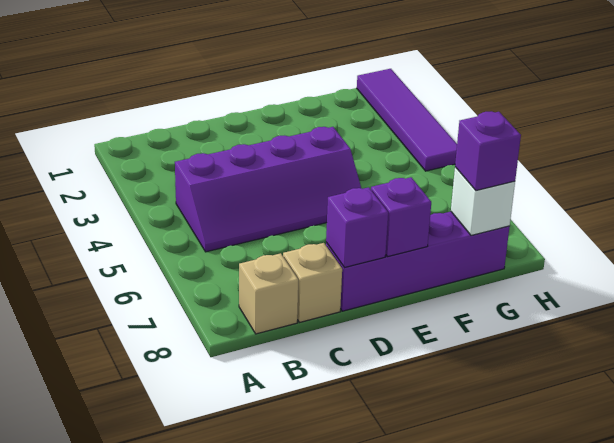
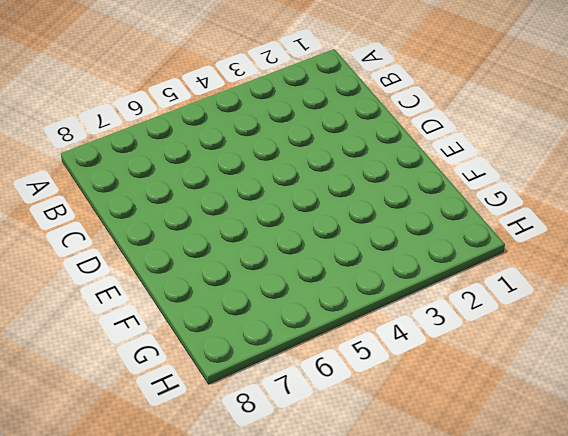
none -> purple slope B4:E5 level 1 top 4
none -> tan brick B8 level 1

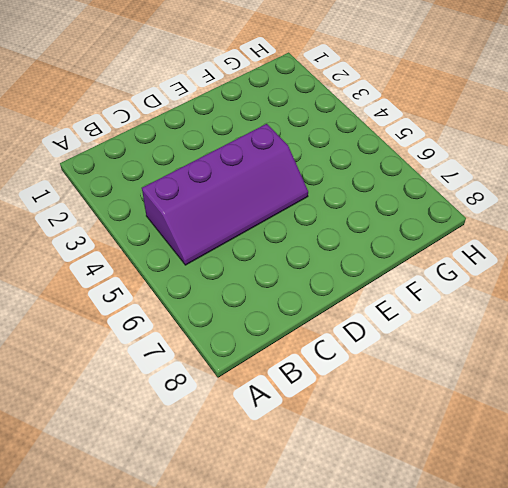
none -> tan brick B8 level 1
none -> tan brick C8 level 1

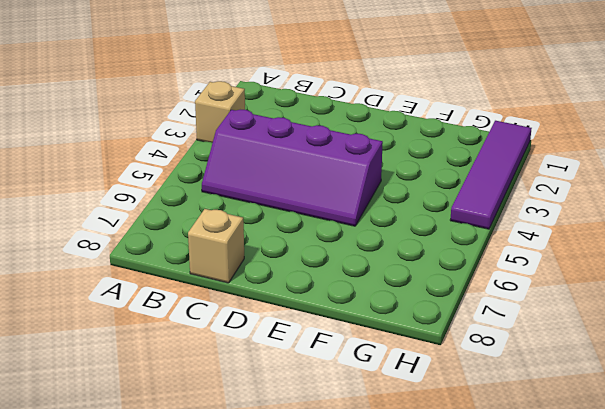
tan brick A3 level 1 -> tan brick B8 level 1
none -> purple brick D8:G8 level 1
none -> purple brick D8 level 2

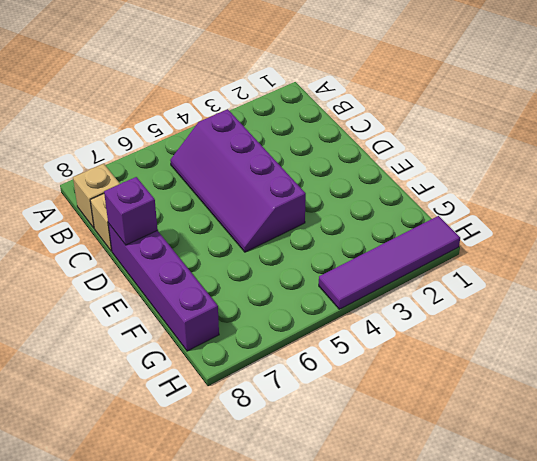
none -> purple brick E8 level 2
none -> white brick G8 level 2

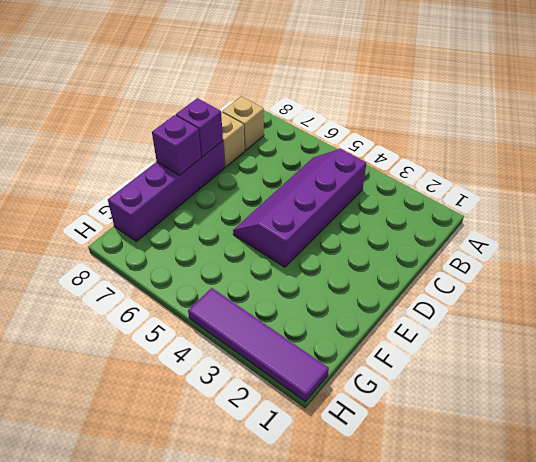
none -> white brick G8 level 2
none -> purple brick G8 level 3

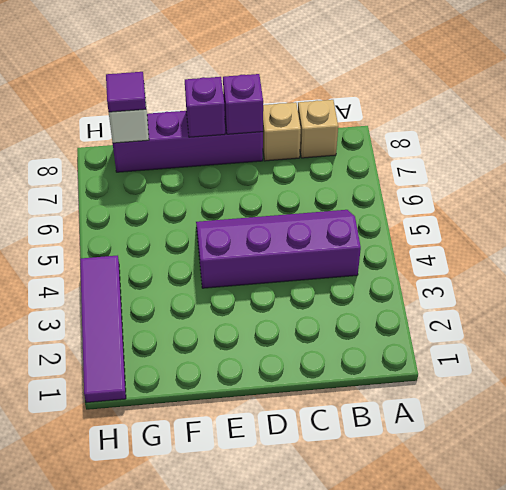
purple tile G8 level 3 -> purple brick G8 level 3

